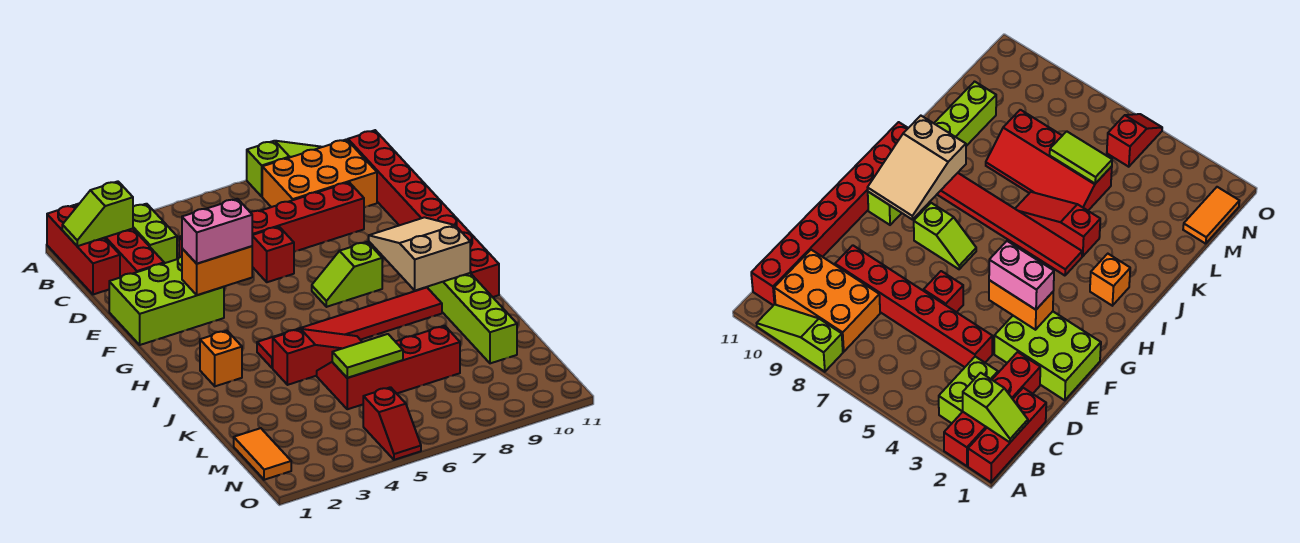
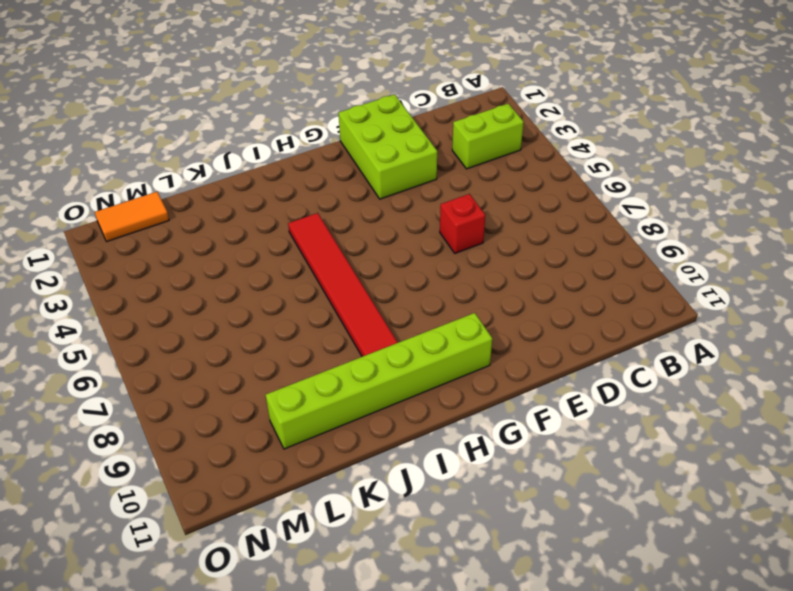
none -> red brick A1:C1 level 1
none -> red brick A2:D2 level 1
none -> lime slope A8:A10 level 1 top 8

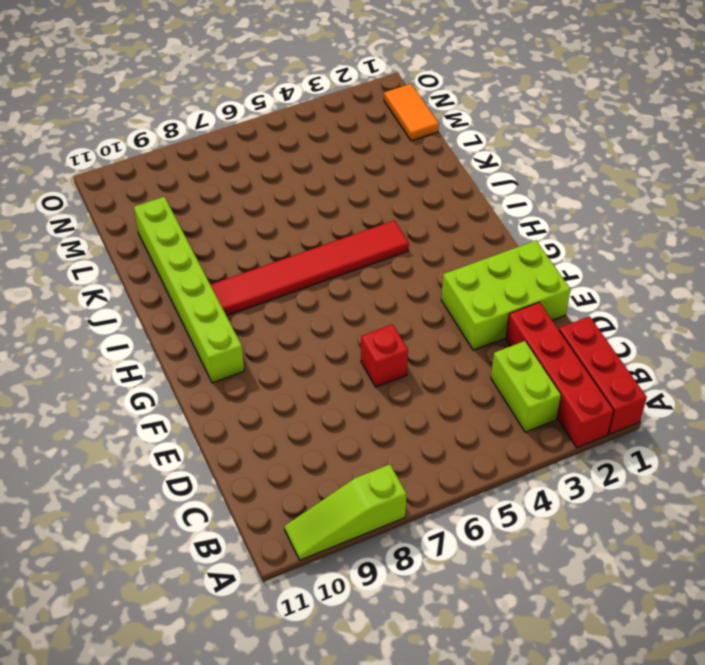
none -> orange brick B8:C10 level 1
none -> red brick B11:I11 level 1
none -> red brick D4:D9 level 1

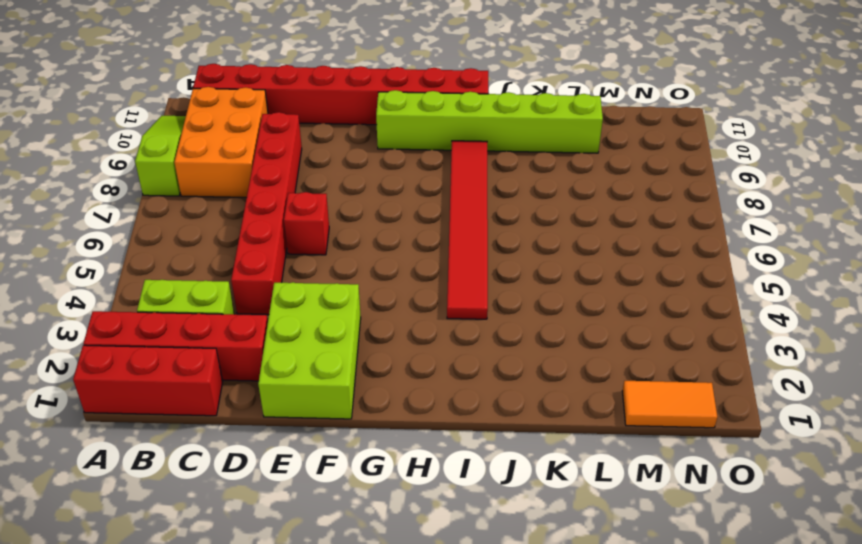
none -> lime slope G7:G8 level 1 top 8
none -> orange brick I2 level 1
none -> red slope J4:J6 level 1 top 4

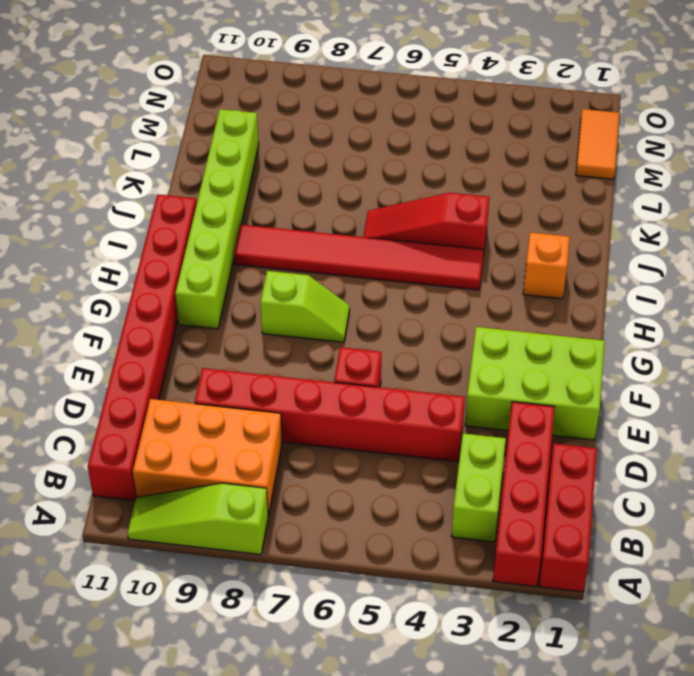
none -> red slope K5:L8 level 1 top L
none -> red slope N5:O5 level 1 top N
none -> lime slope B1:B2 level 2 top 2

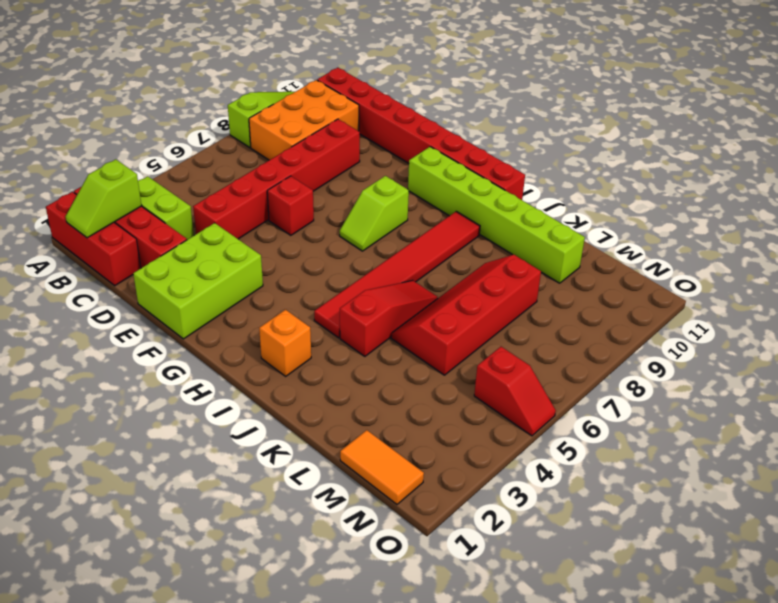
none -> orange brick F3:F4 level 2
none -> tan slope G9:I10 level 2 top I
none -> lime tile L5:L6 level 2

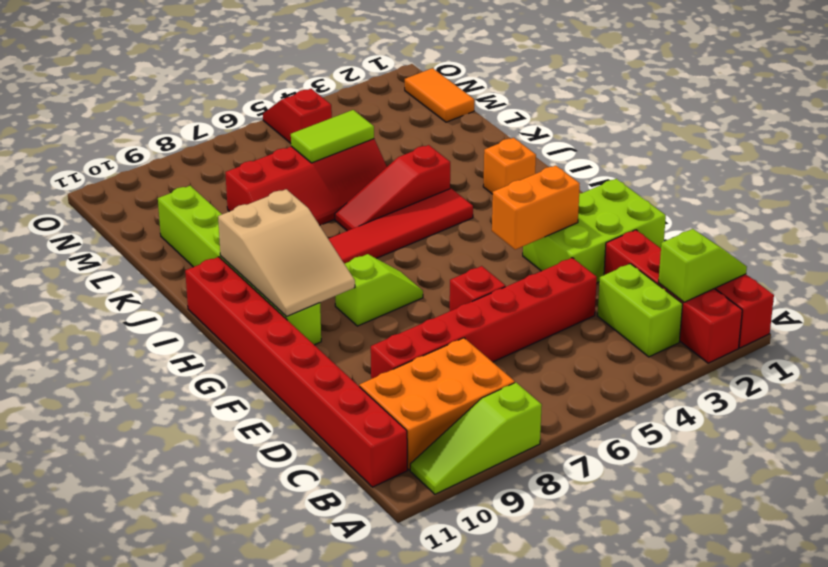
none -> pink brick F3:F4 level 3

